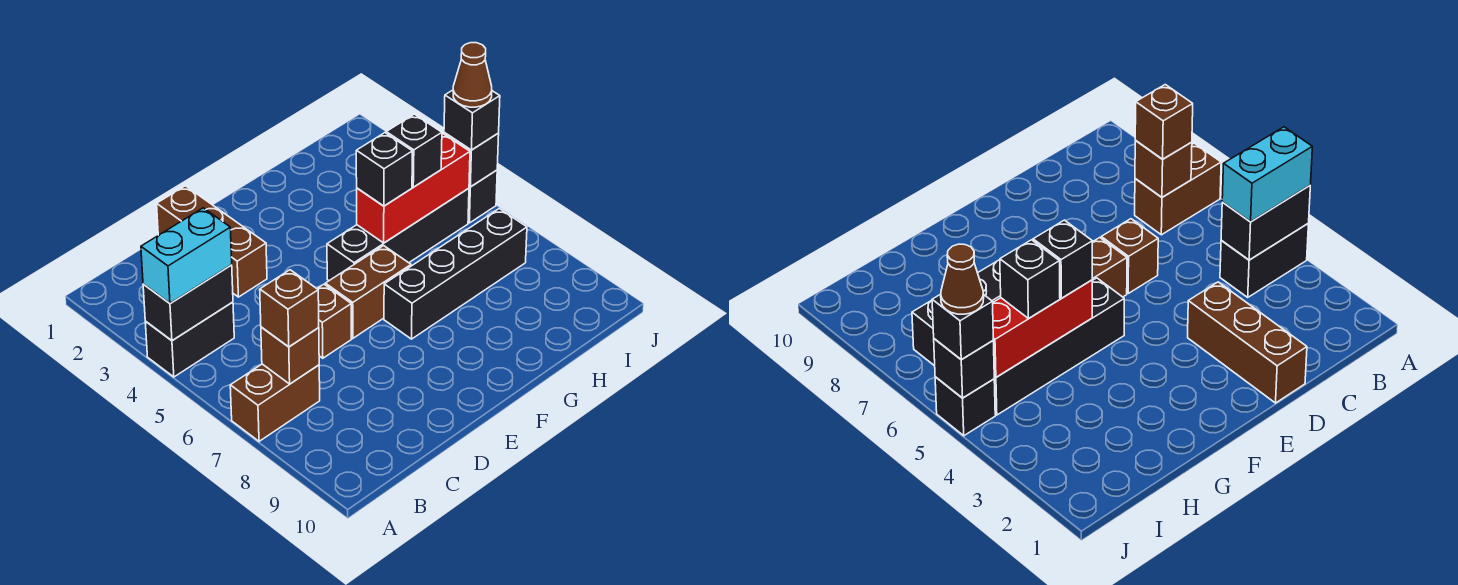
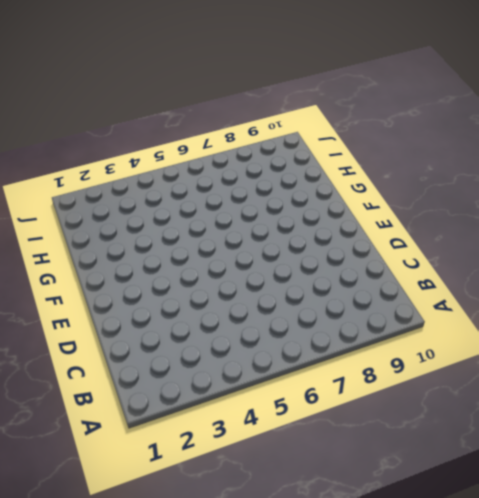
none -> black brick A4:B4 level 1
none -> brown brick A7:B7 level 1
none -> brown brick D1:D3 level 1

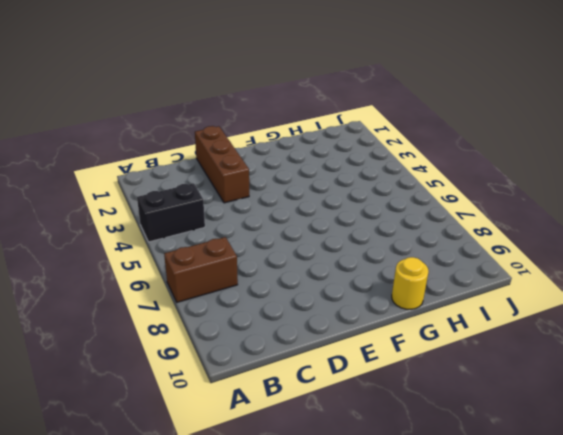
yellow round brick G10 level 1 -> none
none -> brown brick D6 level 1
none -> brown brick E6:F6 level 1
none -> black brick F5:I5 level 1

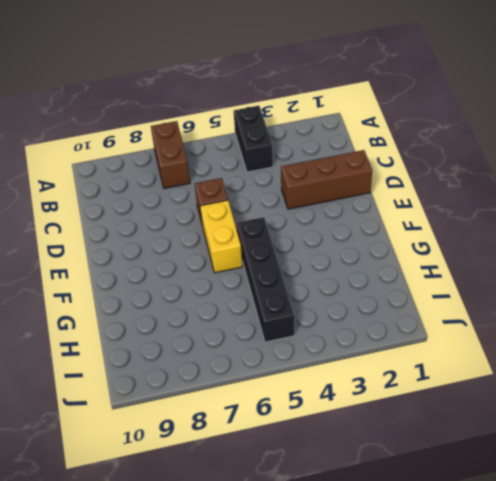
yellow brick E6:F6 level 1 -> brown brick E6:F6 level 1
none -> black brick F7:I7 level 1
none -> black brick J5 level 1
none -> black brick A4:B4 level 2

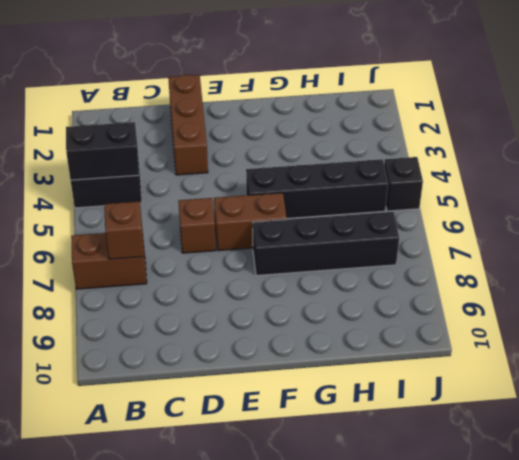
none -> red brick G5:I5 level 2
none -> black brick J5 level 2
none -> cyan brick A4:B4 level 3

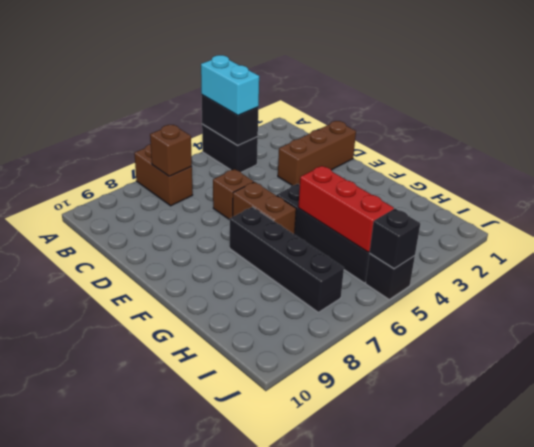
none -> brown brick B7 level 3
none -> black brick G5 level 3
none -> black brick H5 level 3

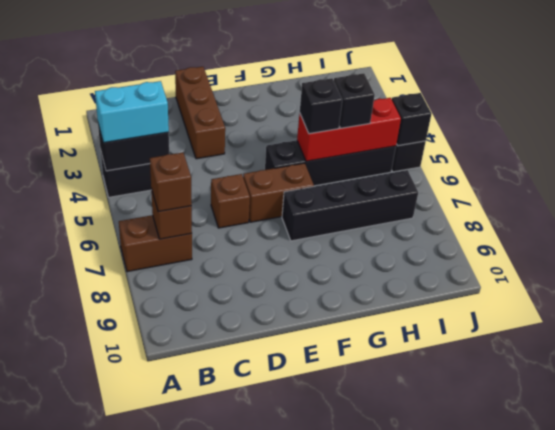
none -> black brick J5 level 3
none -> brown cone J5 level 4

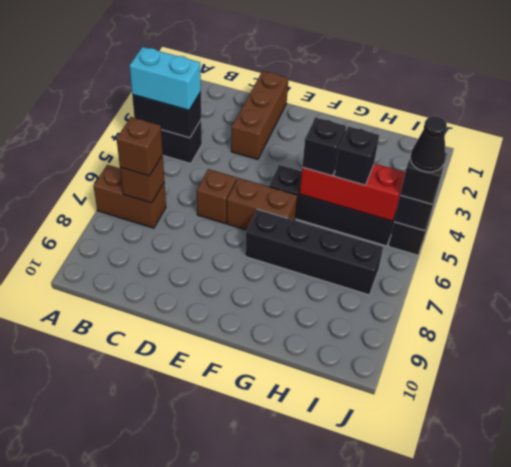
black cone J5 level 4 -> brown cone J5 level 4

